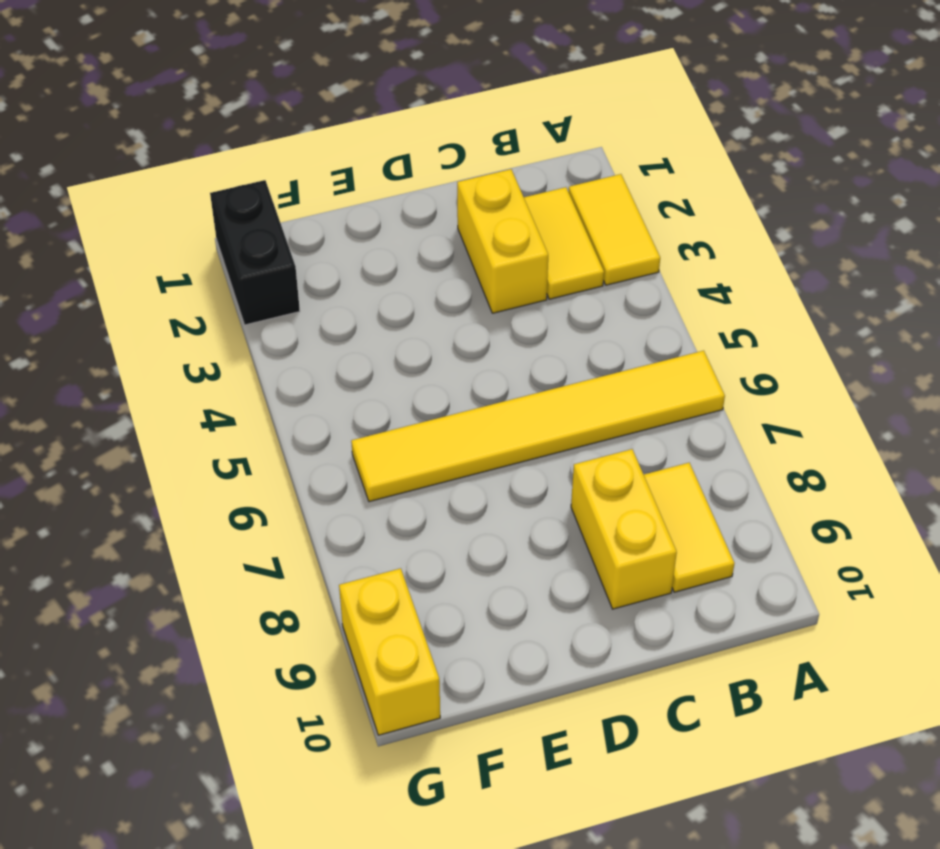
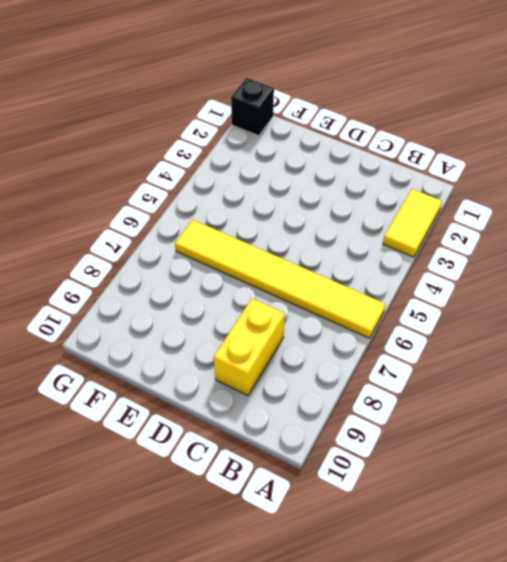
black brick G1 level 1 -> black brick G1:G2 level 1
none -> yellow tile B2:B3 level 1
none -> yellow tile B8:B9 level 1

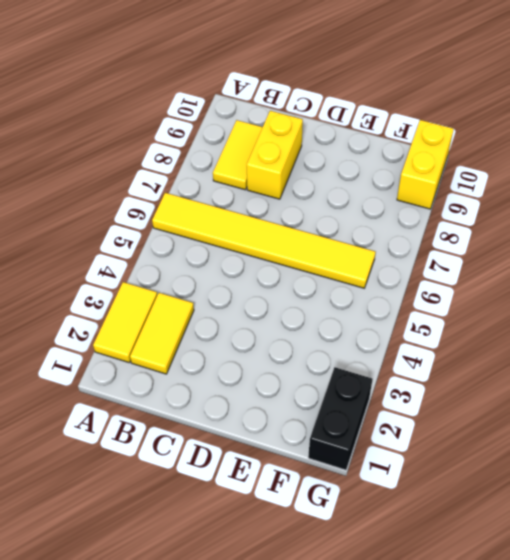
none -> yellow brick C2:C3 level 1

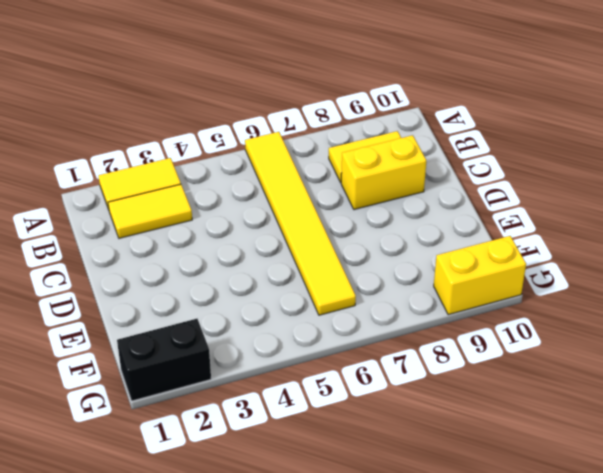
none -> yellow brick C2:C3 level 1

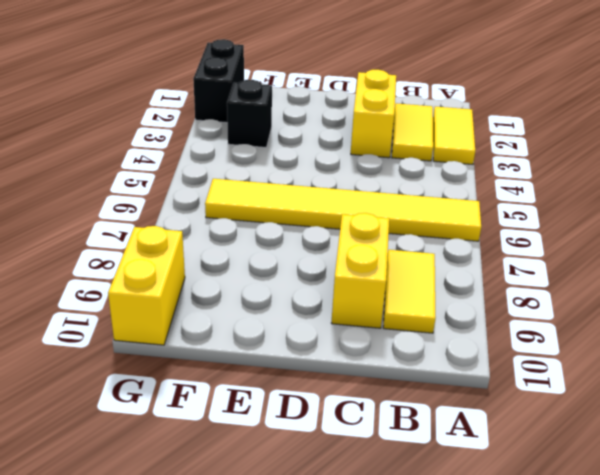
black brick F3 level 1 -> none

